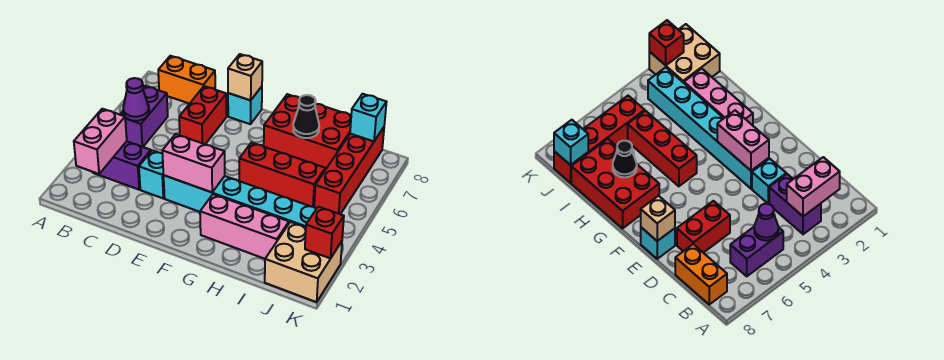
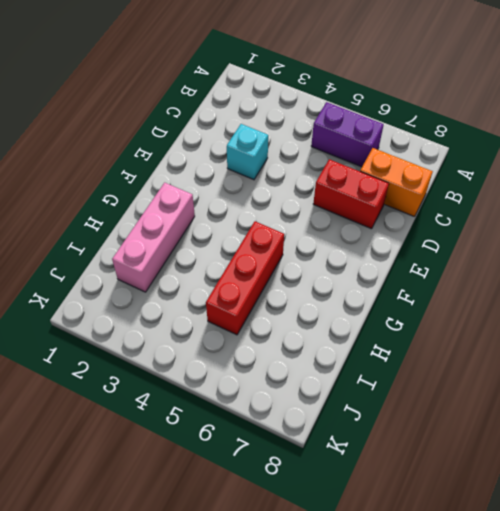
orange brick C7:C8 level 1 -> orange brick B8:C8 level 1
none -> purple brick B3:C3 level 1
none -> cyan brick E3:J3 level 1
none -> cyan brick E8 level 1

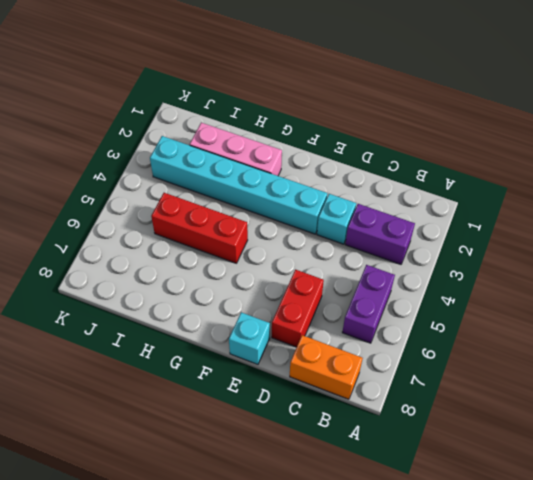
none -> red brick G7:I8 level 1
none -> tan brick J1:K2 level 1
none -> red brick J5:J8 level 1

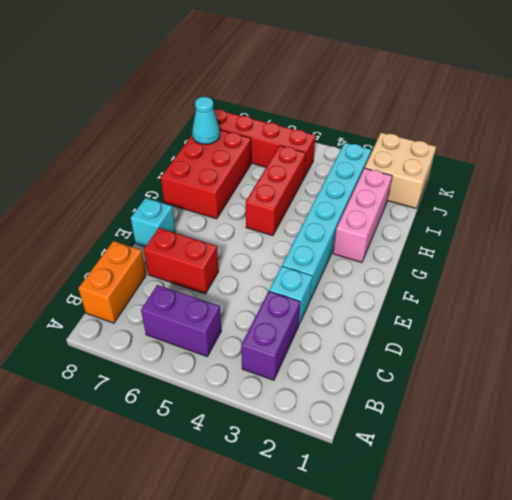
cyan cone I8 level 2 -> none
none -> pink brick B2:B3 level 2
none -> purple cone B5 level 2
none -> pink brick E3:F3 level 2

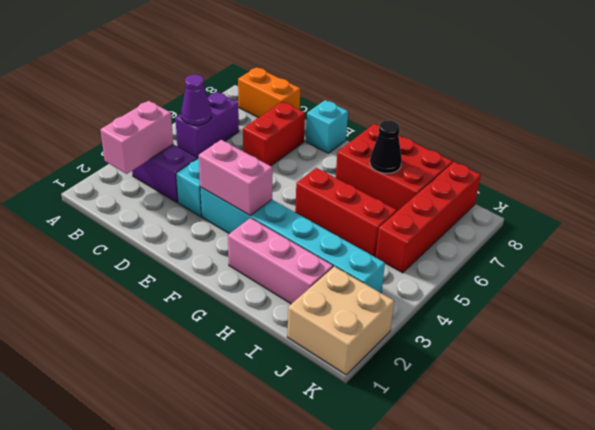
none -> tan brick E8 level 2
none -> cyan brick J8 level 2
none -> red brick K2 level 2

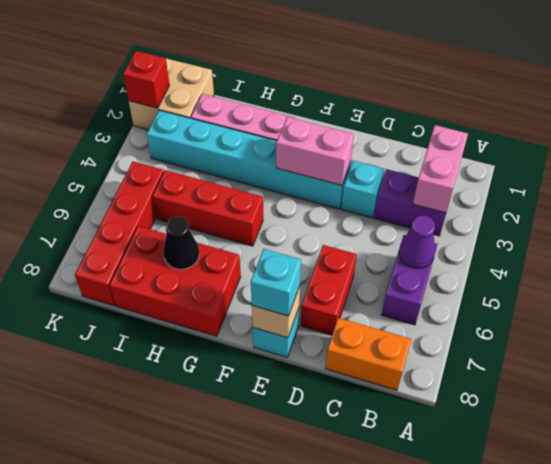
cyan brick E8 level 3 -> cyan brick J8 level 2

